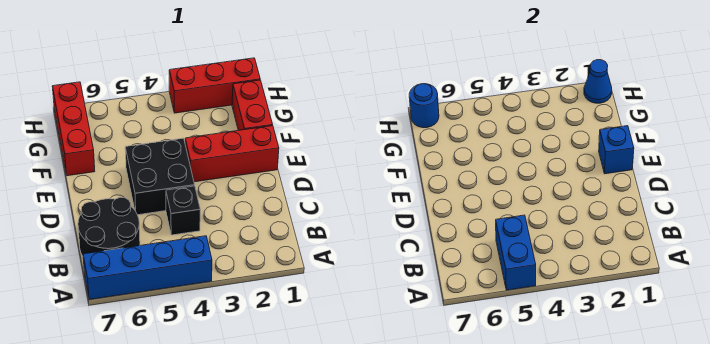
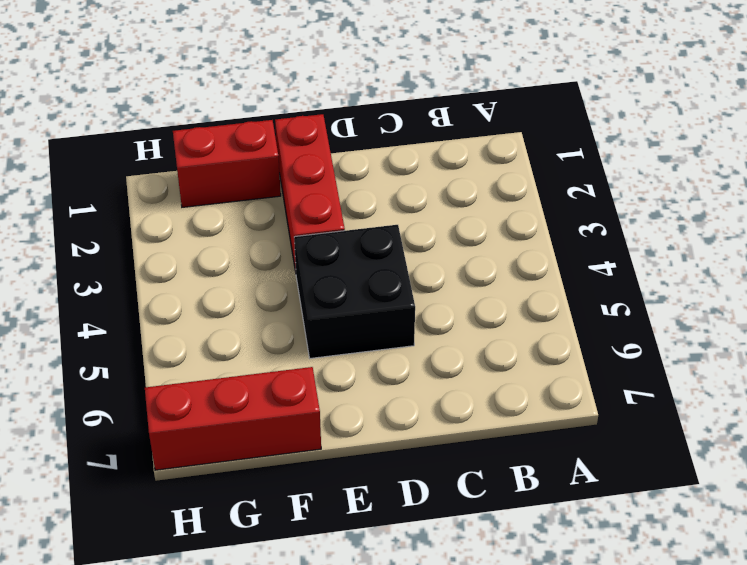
none -> blue brick A4:A7 level 1
none -> black round brick B6:C7 level 1
none -> black brick C4 level 1

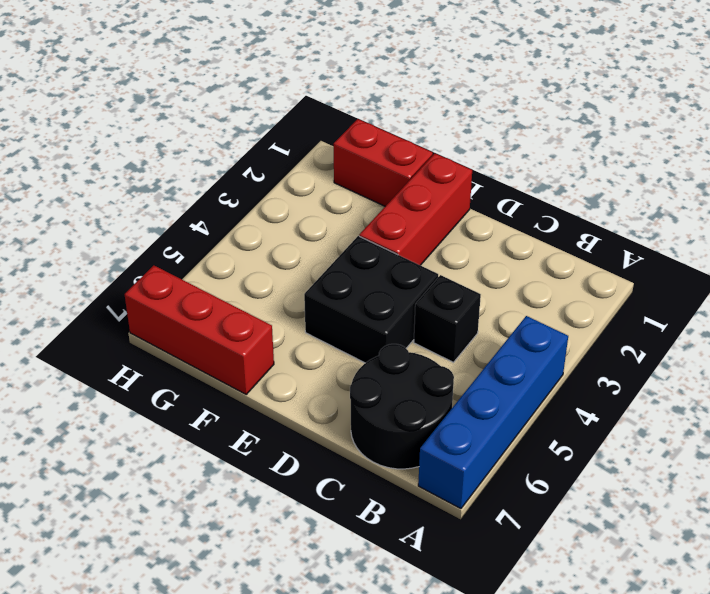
none -> red brick H1:H3 level 1
none -> blue brick A5:B5 level 2
none -> blue brick E1 level 2

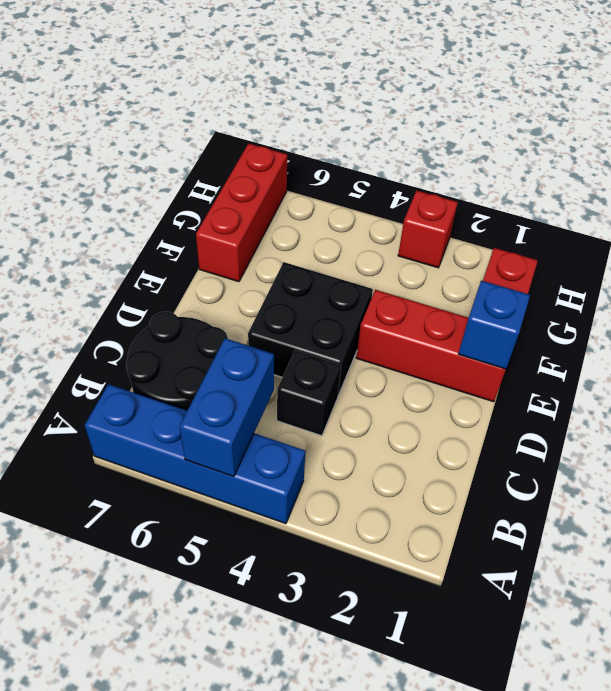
red brick H3 level 1 -> red brick H1:H3 level 1
none -> blue cone H1 level 2
none -> blue round brick H7 level 2

